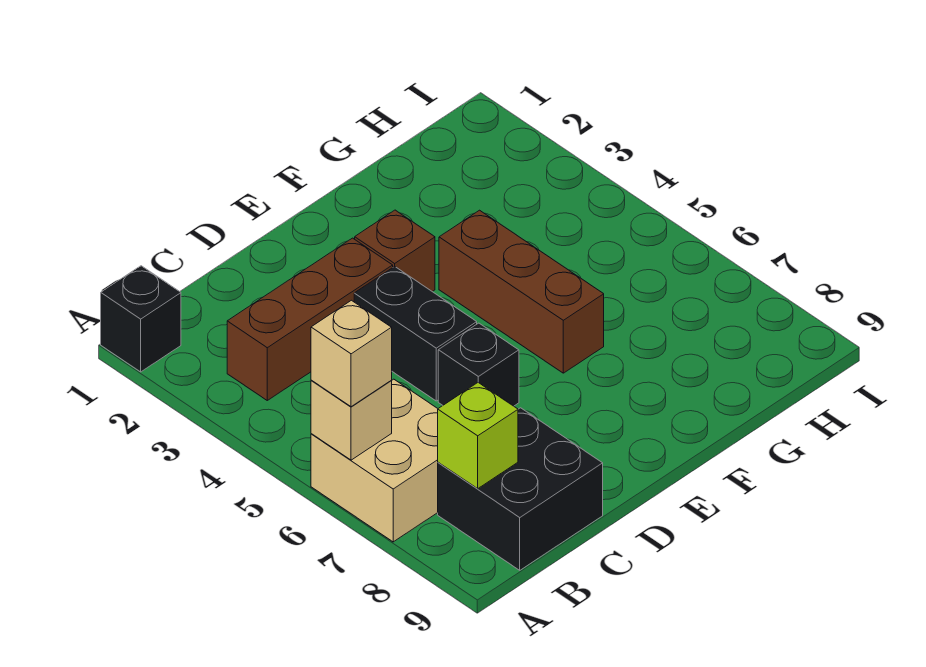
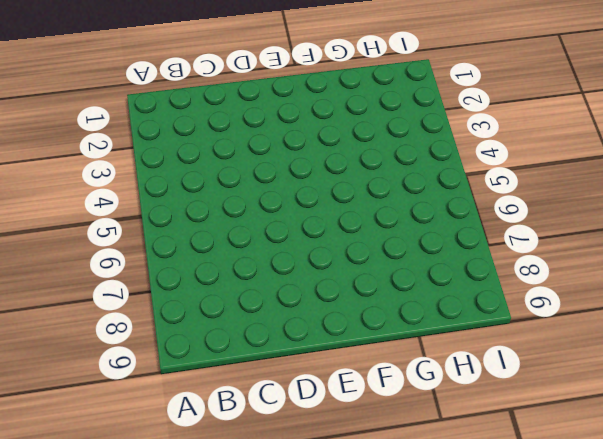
none -> black brick A1 level 1
none -> tan brick A6:B7 level 1

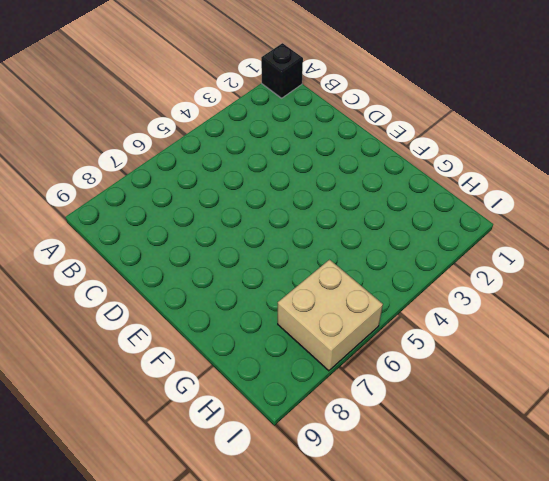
tan brick H6:I7 level 1 -> tan brick A6:B7 level 1
none -> brown brick B3:D3 level 1
none -> black brick B8:C9 level 1

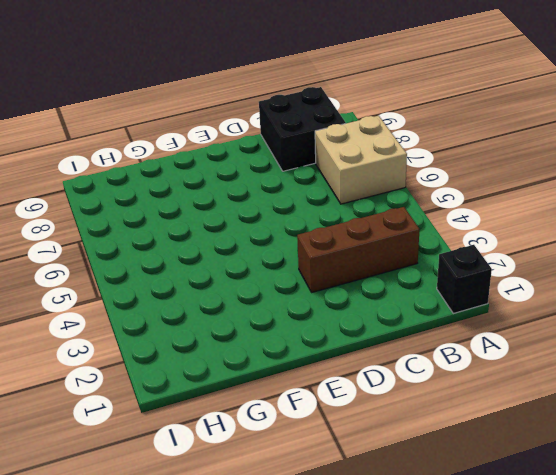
none -> black brick D4:D5 level 1
none -> black brick D6 level 1

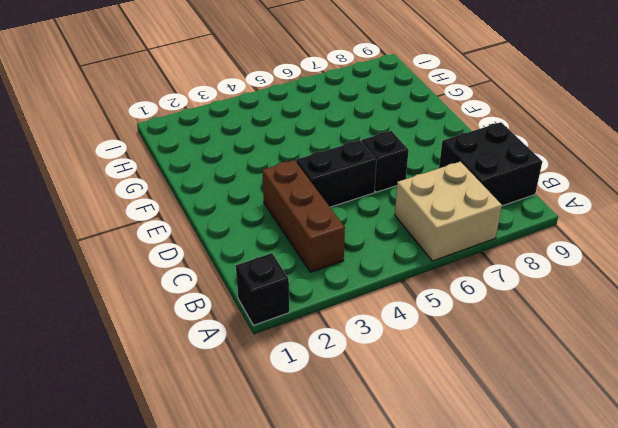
none -> brown brick E3 level 1
none -> brown brick F4:F6 level 1

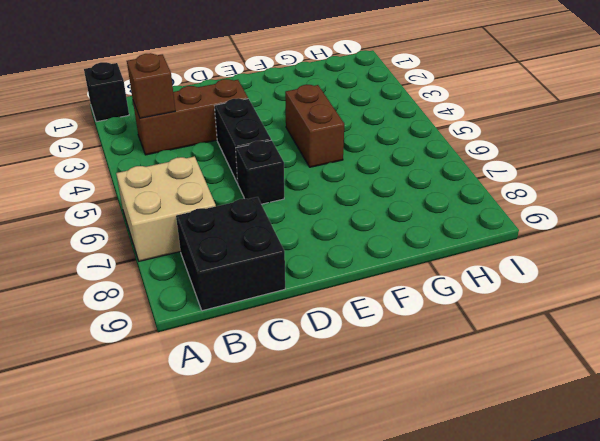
brown brick B3 level 2 -> brown brick E3 level 1
brown brick F4:F5 level 1 -> brown brick F4:F6 level 1
none -> tan brick A6 level 2
none -> lime brick B8 level 2

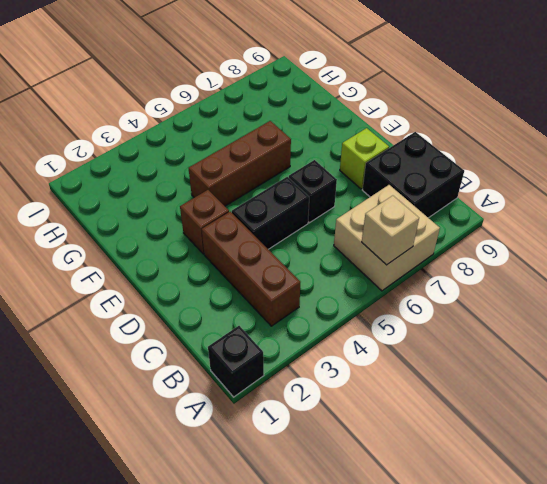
lime brick D8 level 1 -> lime brick B8 level 2
none -> tan brick A6 level 3

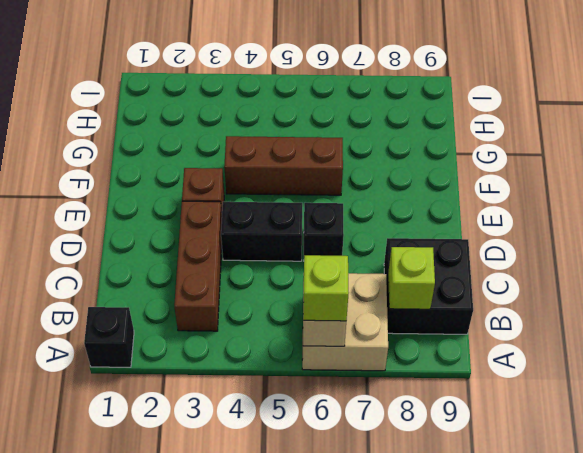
lime brick A6 level 3 -> tan brick A6 level 3

